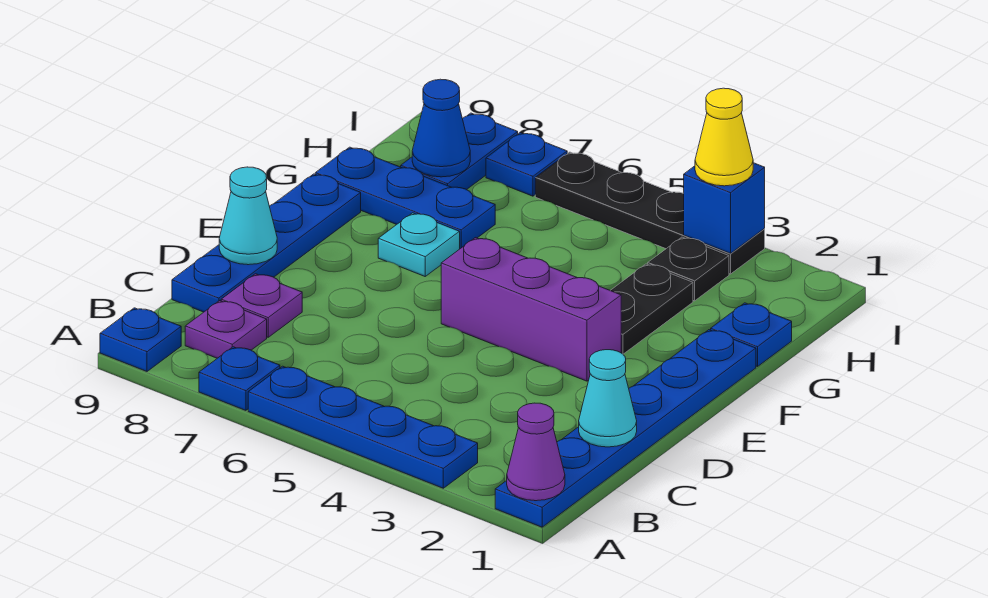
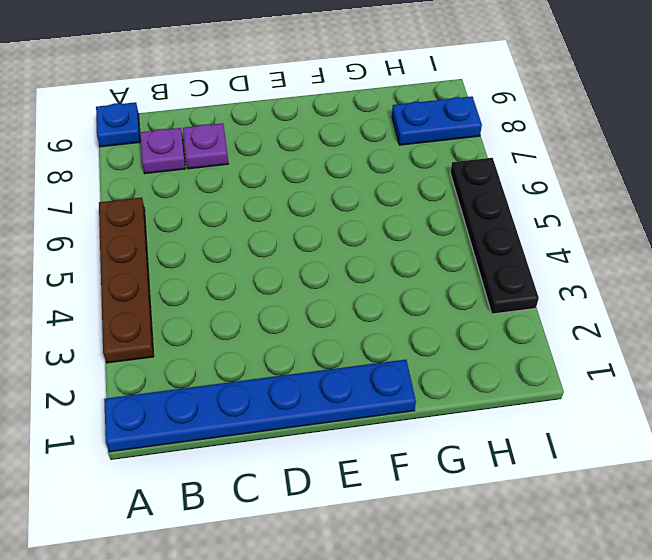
brown plate A3:A6 level 1 -> blue plate A3:A6 level 1
none -> blue plate A7 level 1
none -> blue plate C9:F9 level 1
none -> purple brick E3:E5 level 1

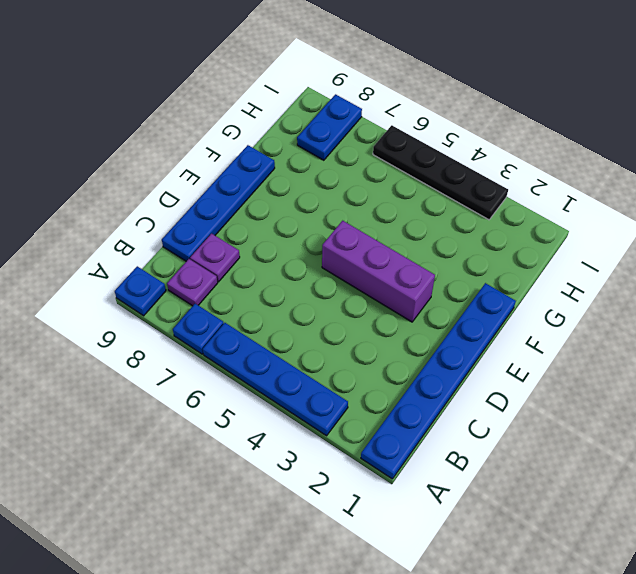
none -> black plate F3:G3 level 1
none -> cyan plate F7 level 1
none -> blue plate G1 level 1

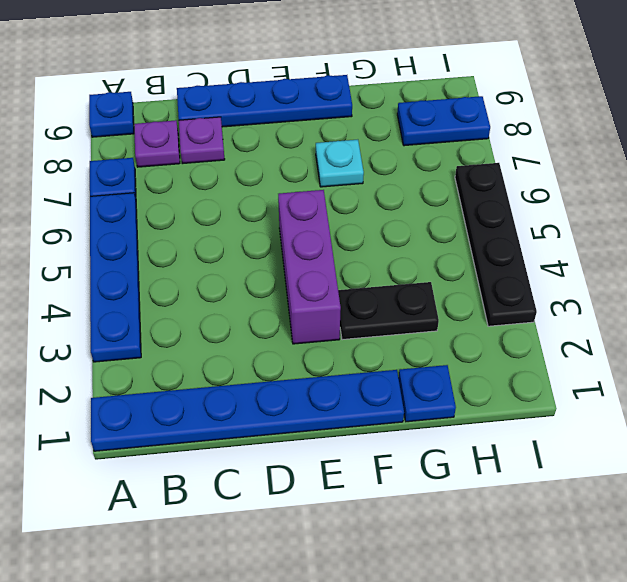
none -> blue plate G7:G9 level 1
none -> black plate H3 level 1
none -> blue plate I7 level 1

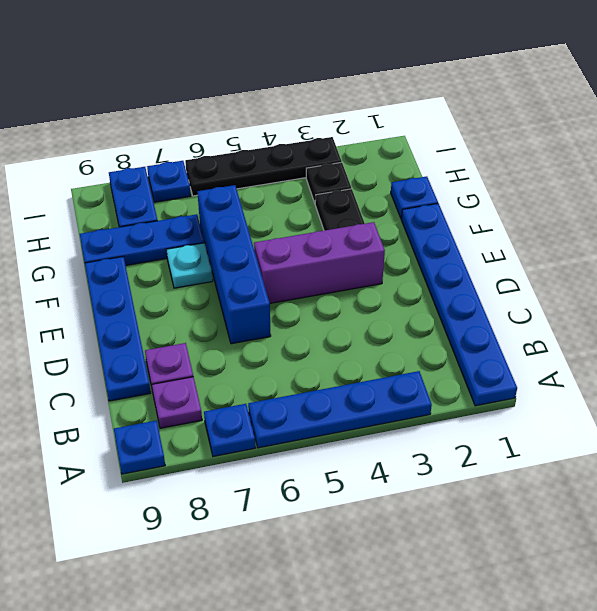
blue brick D6:G6 level 1 -> none
none -> purple cone A1 level 2
none -> cyan cone C1 level 2
none -> cyan cone D9 level 2

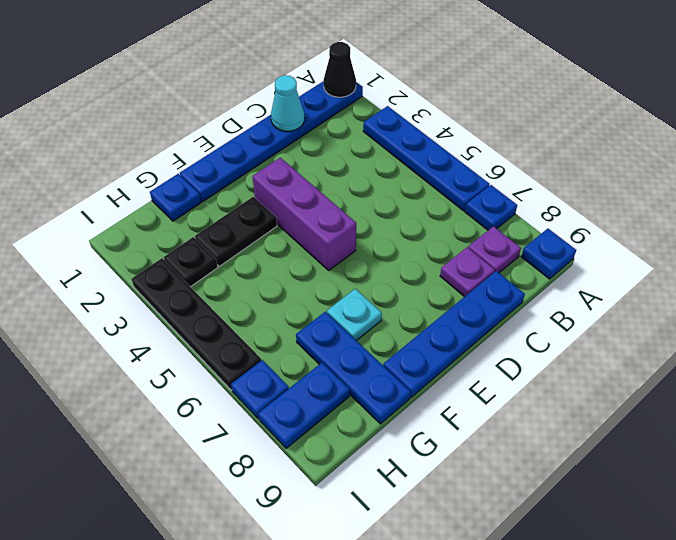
black cone A1 level 2 -> purple cone A1 level 2
none -> cyan cone D9 level 2
none -> blue cone H8 level 2
none -> blue brick I3 level 2

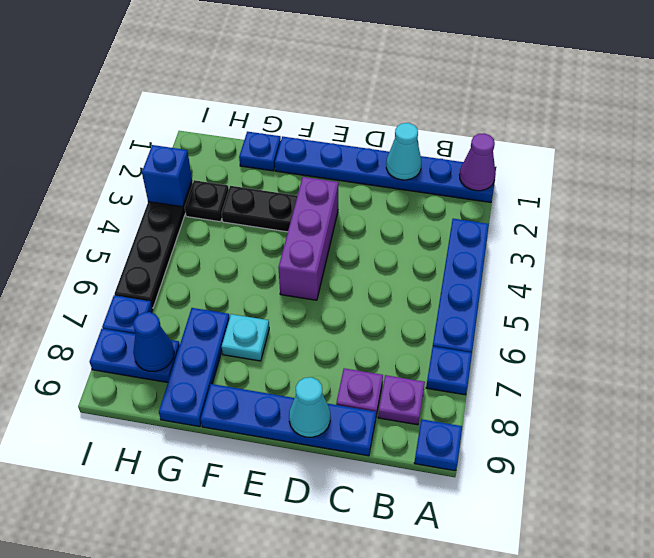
none -> yellow cone I3 level 3

